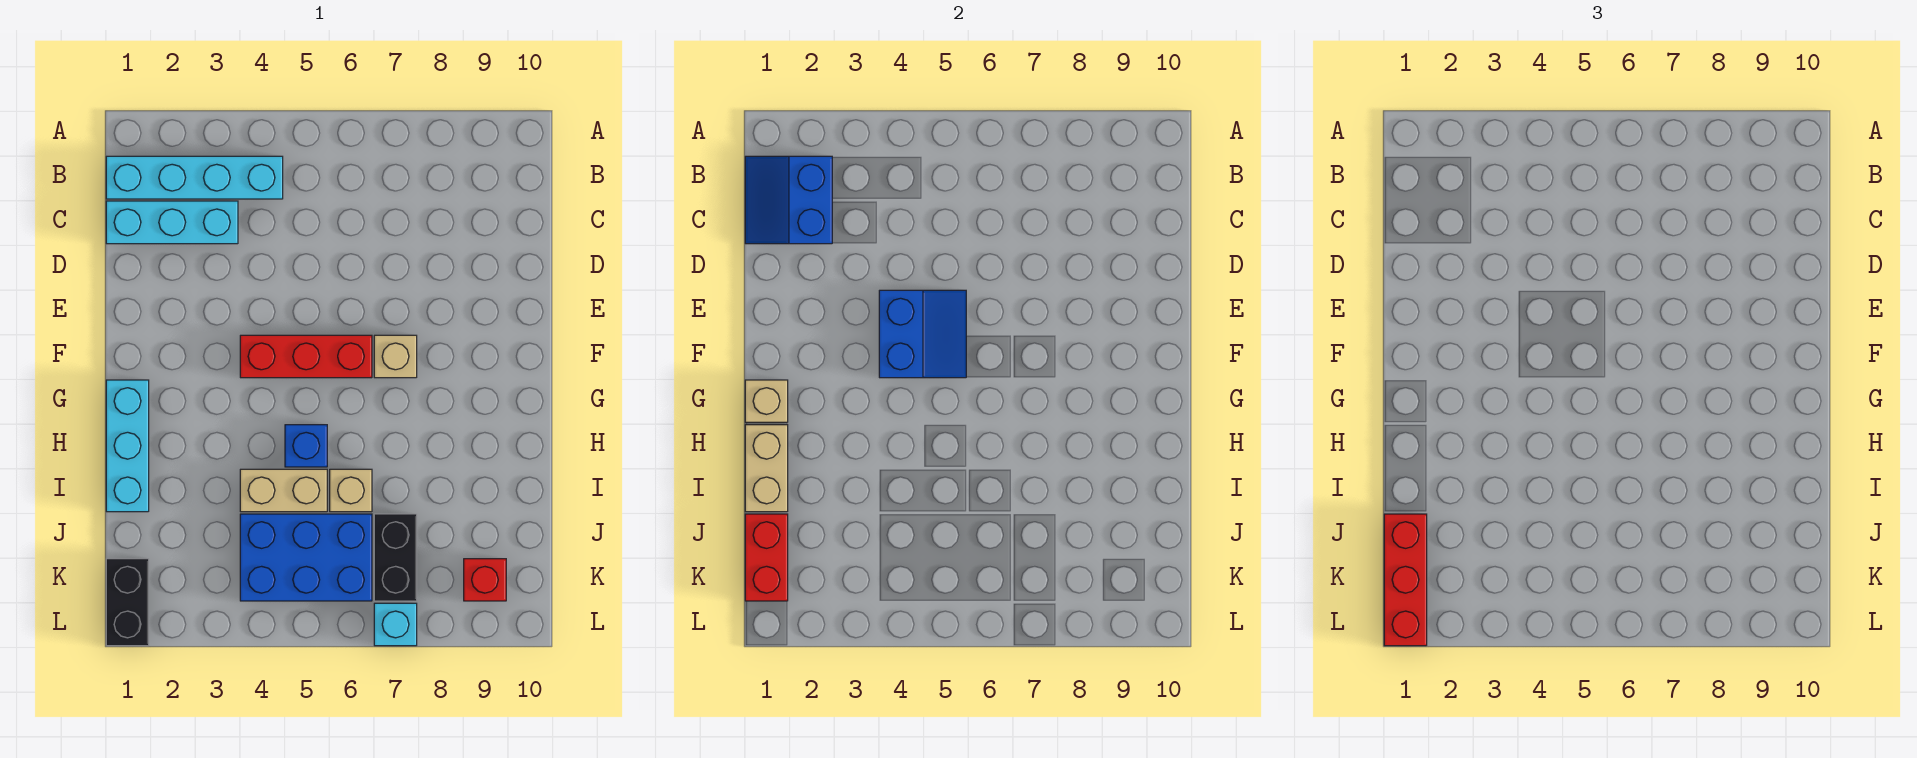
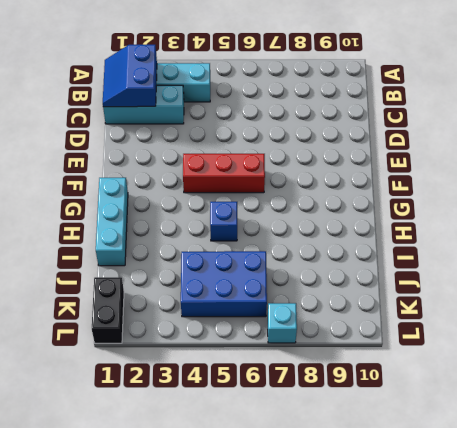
none -> tan brick F7 level 1
none -> tan brick I4:I5 level 1
none -> tan brick I6 level 1

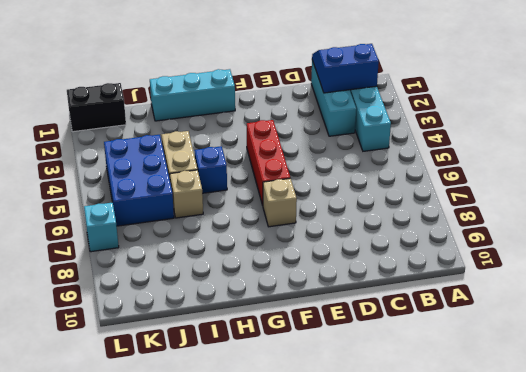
none -> black brick J7:K7 level 1
none -> red brick K9 level 1
none -> blue slope E4:F5 level 2 top 4

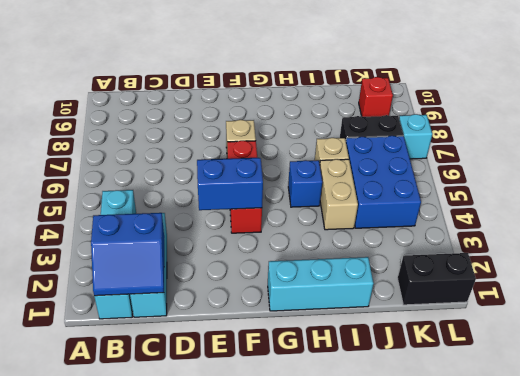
none -> tan brick G1 level 2
none -> tan brick H1:I1 level 2
none -> red brick J1:K1 level 2

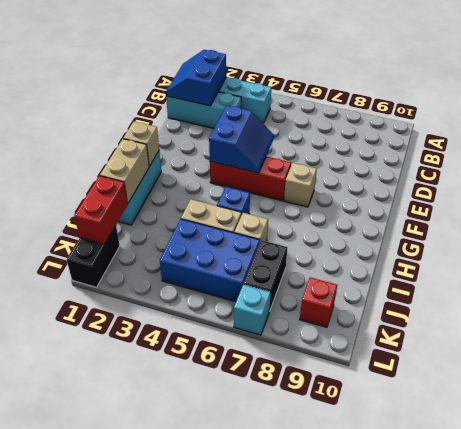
none -> red brick J1:L1 level 3

